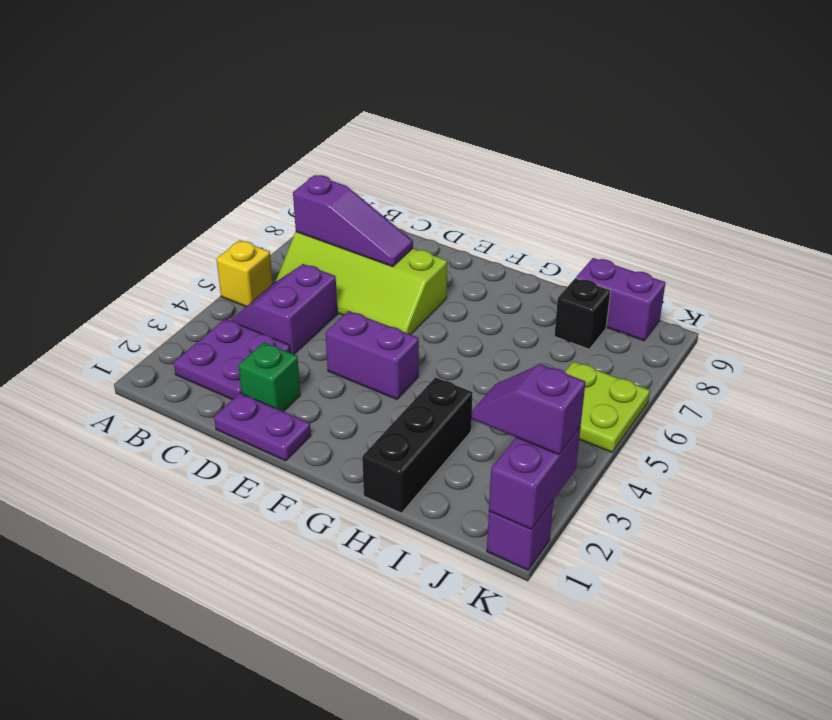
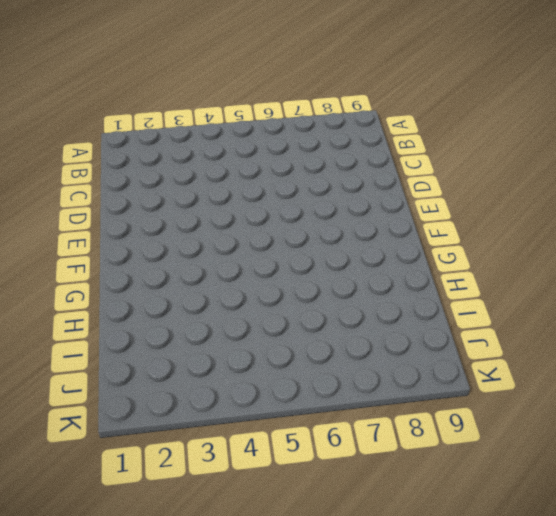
none -> yellow brick A5 level 1
none -> purple plate B2:C3 level 1
none -> purple slope B4:C5 level 1 top C

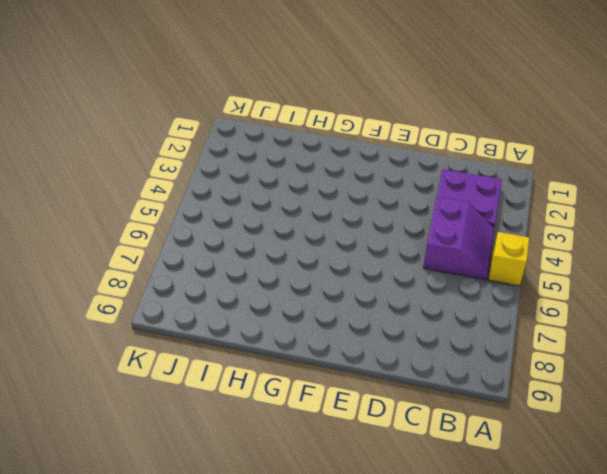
none -> lime slope B6:E7 level 1 top 7
none -> purple plate D1:E1 level 1
none -> green brick D2 level 1

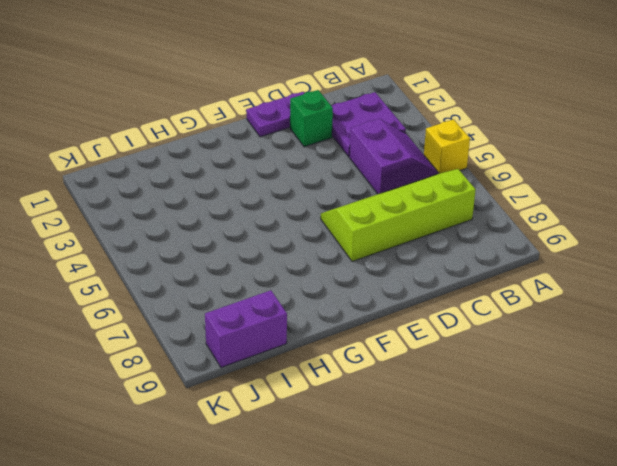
none -> purple brick E4:F4 level 1
none -> black brick H1:H3 level 1
none -> black brick I8 level 1

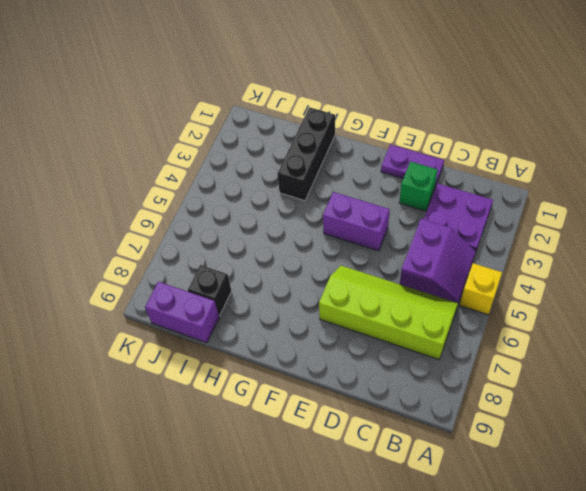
none -> lime plate J5:K6 level 1
none -> purple brick K1 level 1
none -> purple slope B7:D7 level 2 top B

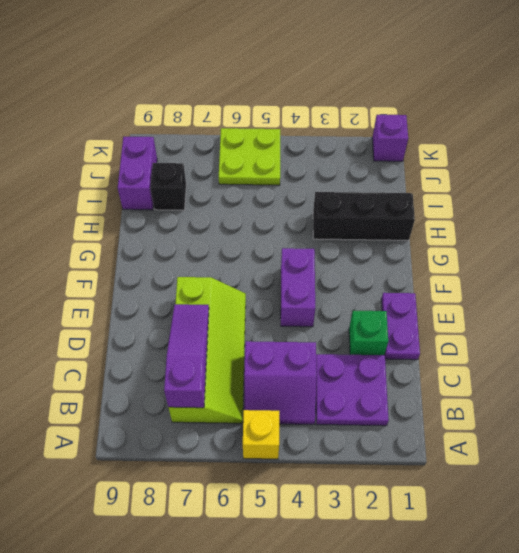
none -> purple brick K1:K2 level 2
none -> purple slope J2:K2 level 3 top K

